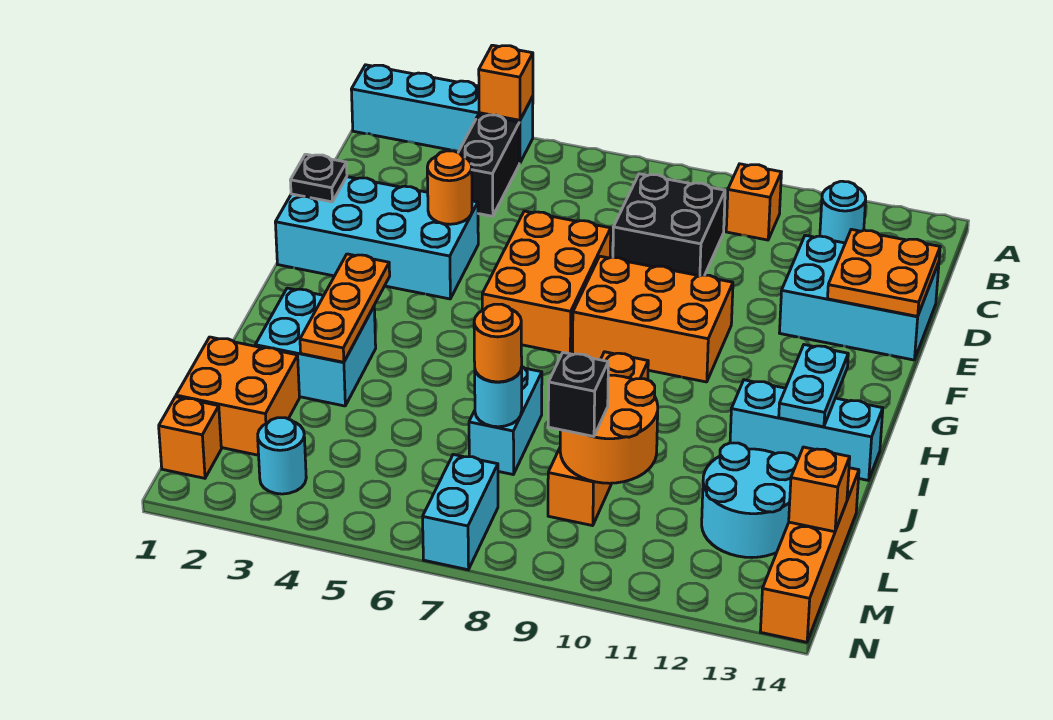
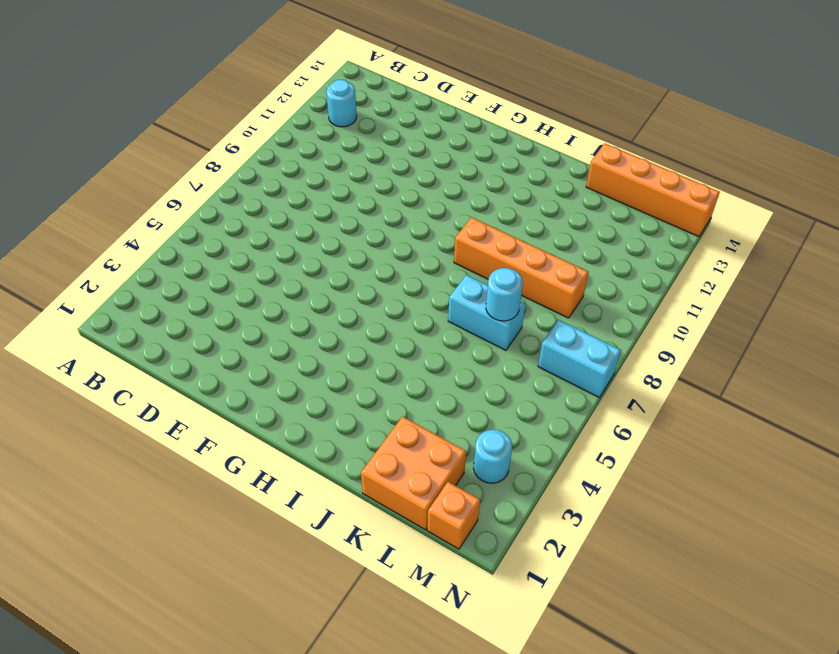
none -> cyan brick A1:A4 level 1
none -> black brick B4:C4 level 1
none -> orange brick B10 level 1
none -> black brick C8:D9 level 1

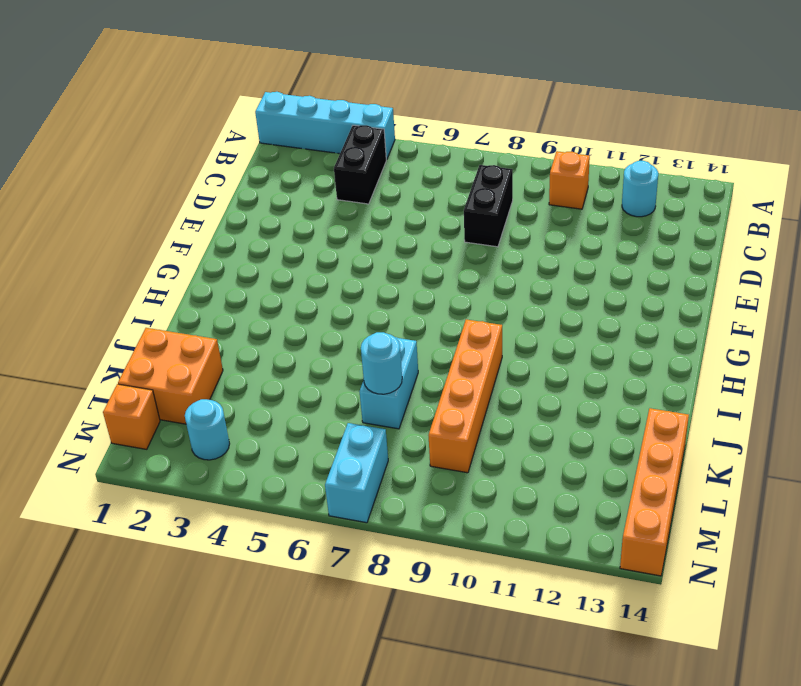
black brick C8:D8 level 1 -> black brick C8:D9 level 1
none -> cyan brick D12:E14 level 1
none -> cyan brick E1:F4 level 1
none -> orange brick E6:G7 level 1
none -> orange brick F8:G10 level 1

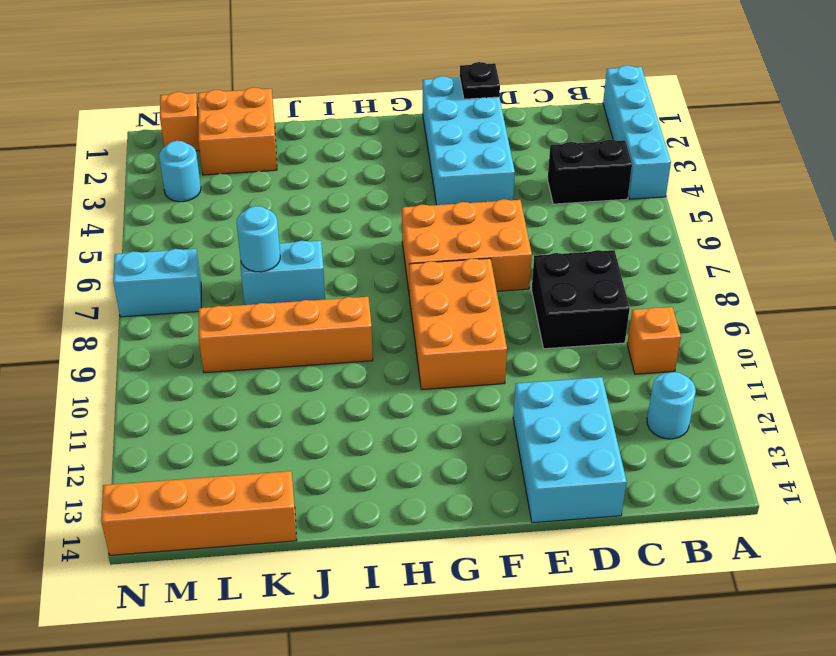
none -> cyan brick I2:J3 level 1
none -> cyan brick I12:I14 level 1
none -> cyan round brick K12:L13 level 1
none -> orange brick A4 level 2

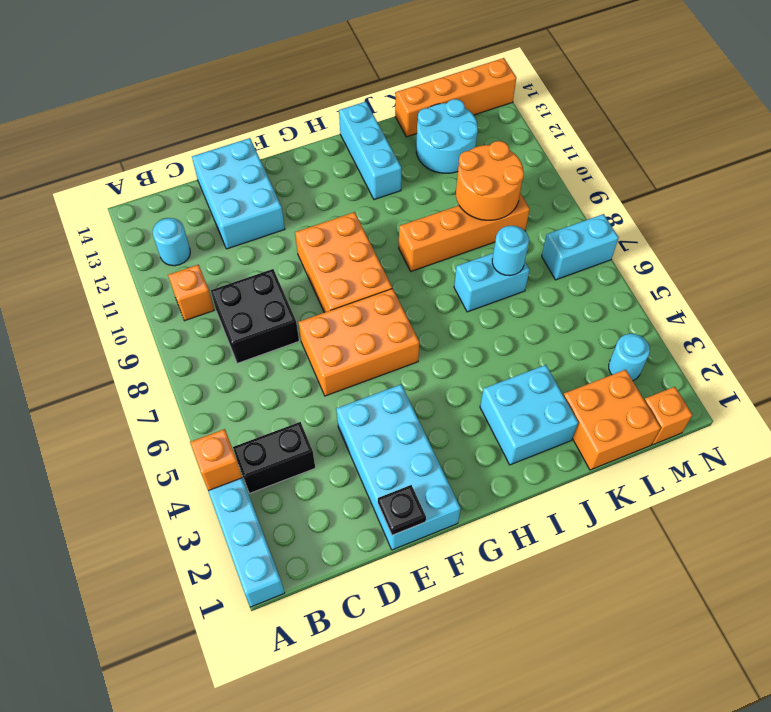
none -> orange plate D13:E14 level 2
none -> orange round brick E4 level 2
none -> orange plate H3:J3 level 2
none -> cyan plate H13:I13 level 2

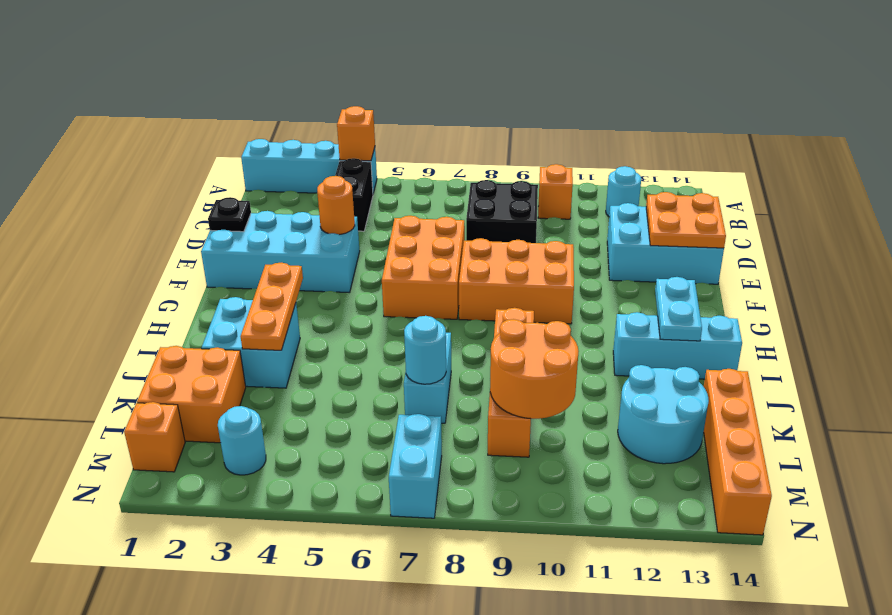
none -> orange brick L14 level 2
none -> orange round brick K7 level 3
none -> black brick L9 level 3

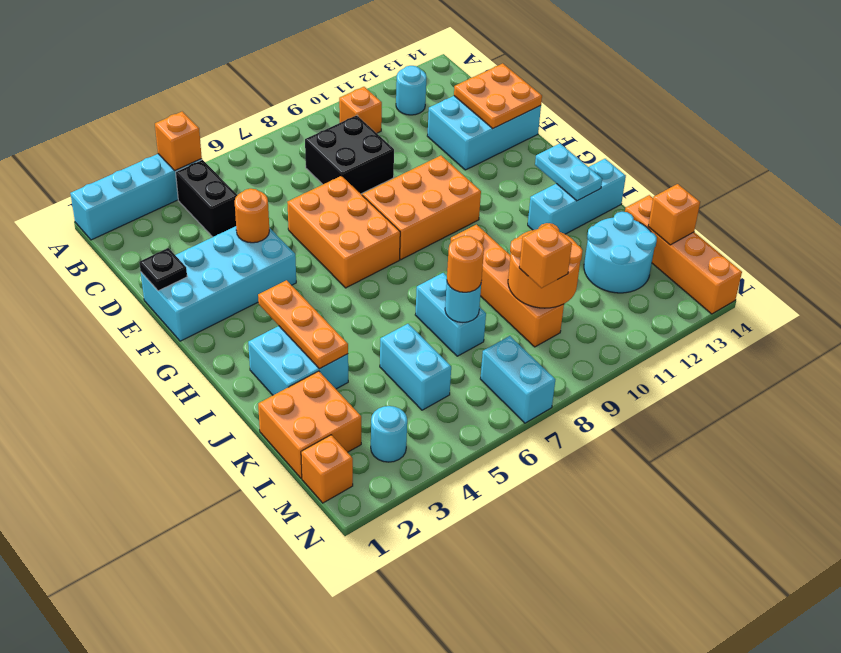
cyan brick K5:L5 level 1 -> none
orange brick L9 level 3 -> black brick L9 level 3

